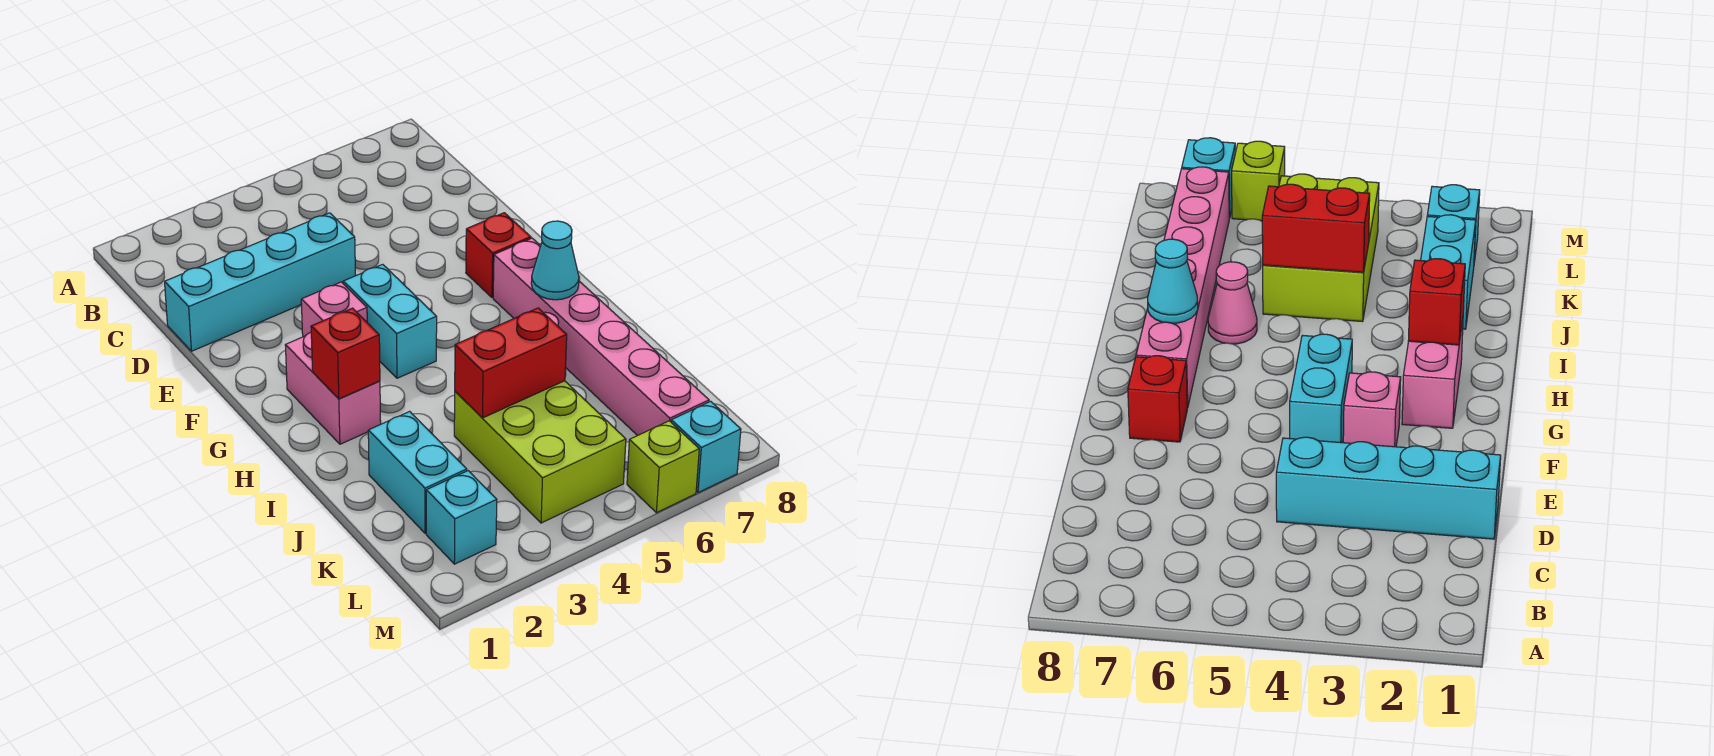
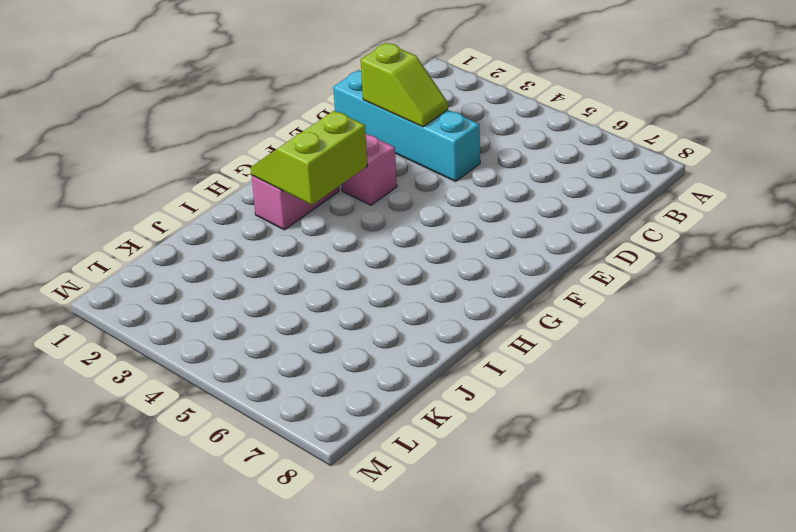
lime slope D2:D3 level 2 top 2 -> none
lime slope G2:H3 level 2 top 3 -> red brick H2 level 2
none -> cyan brick F4:G4 level 1
none -> red brick F7 level 1
none -> pink brick G7:L7 level 1

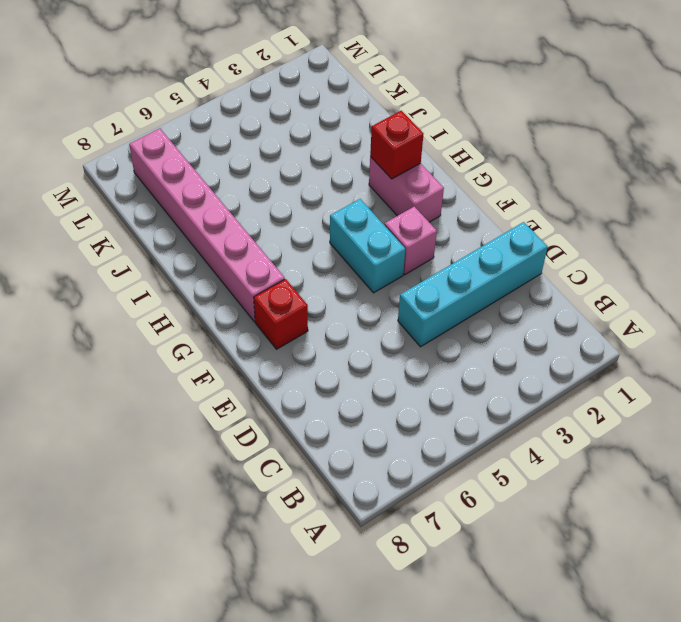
none -> pink cone I6 level 1
none -> cyan brick J2:K2 level 1
none -> lime brick J4:L5 level 1

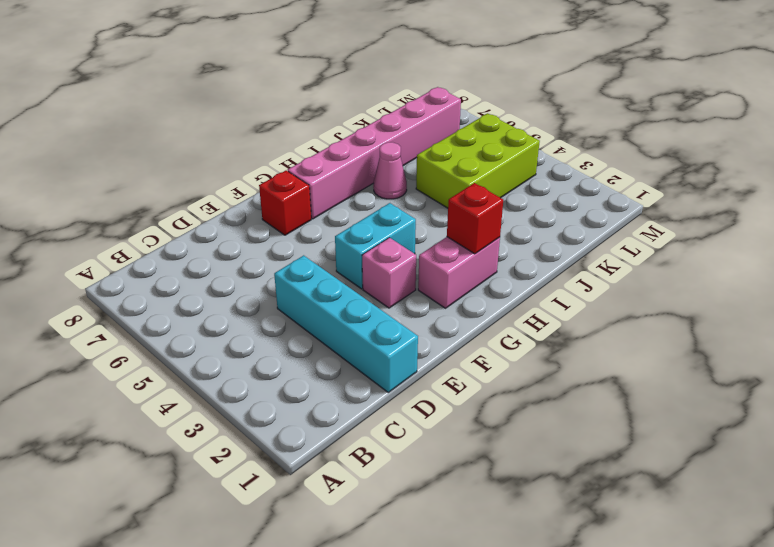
none -> cyan brick J2:K2 level 1
none -> cyan brick L2 level 1
none -> lime brick M6 level 1

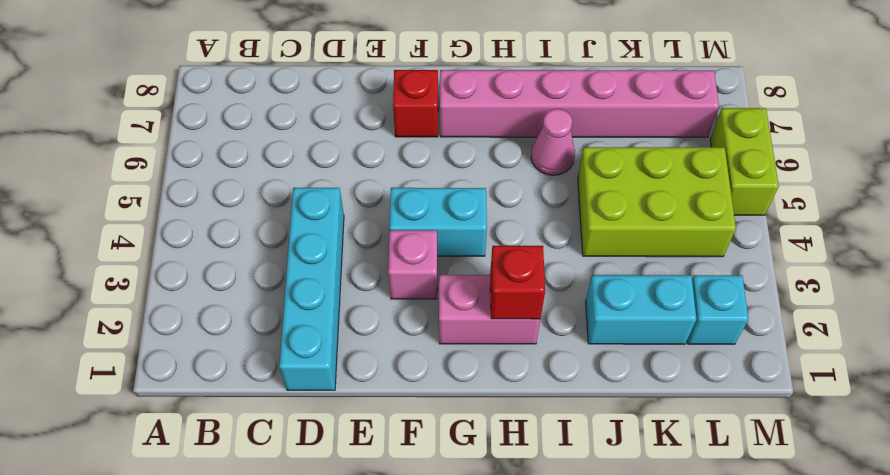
lime brick M5:M6 level 1 -> lime brick M6 level 1
none -> cyan brick M7 level 1
none -> cyan cone H7 level 2
none -> red brick J4:J5 level 2

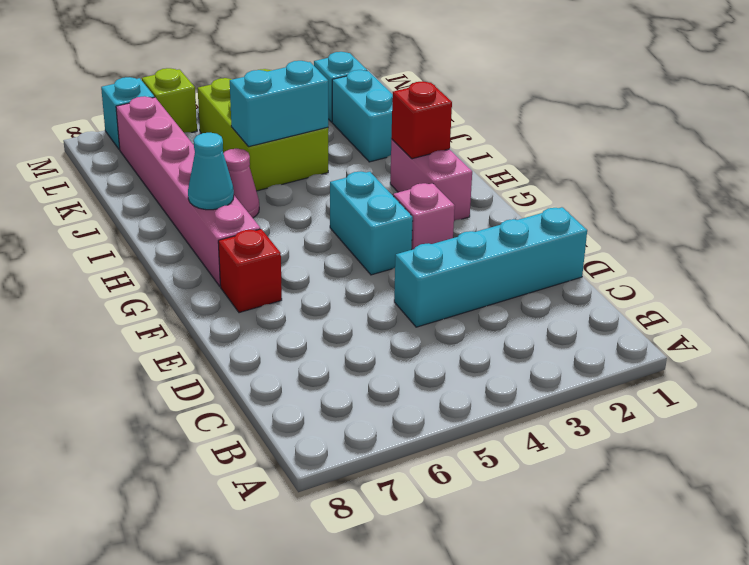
cyan brick J4:J5 level 2 -> red brick J4:J5 level 2

